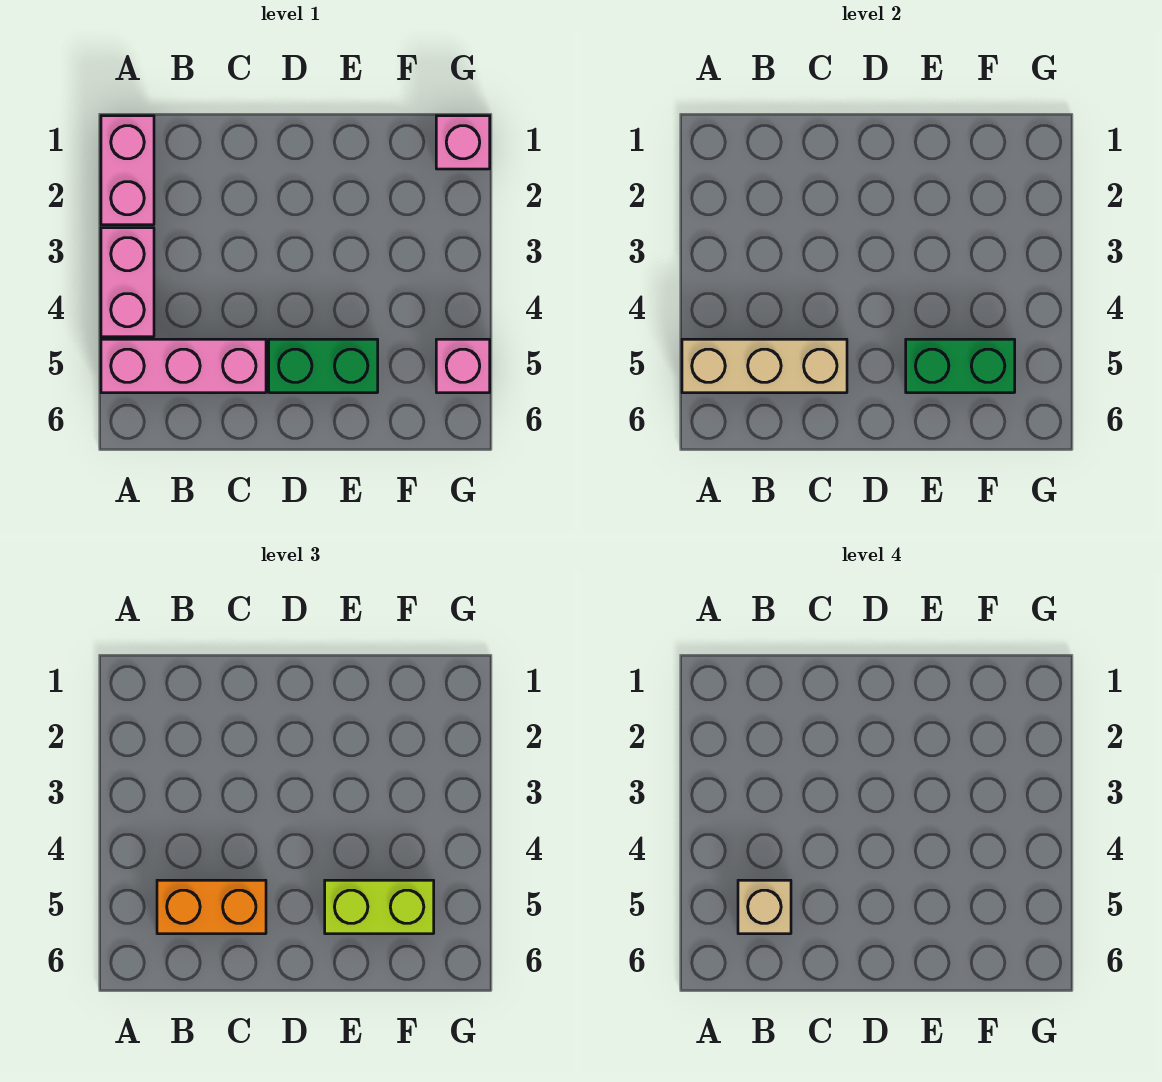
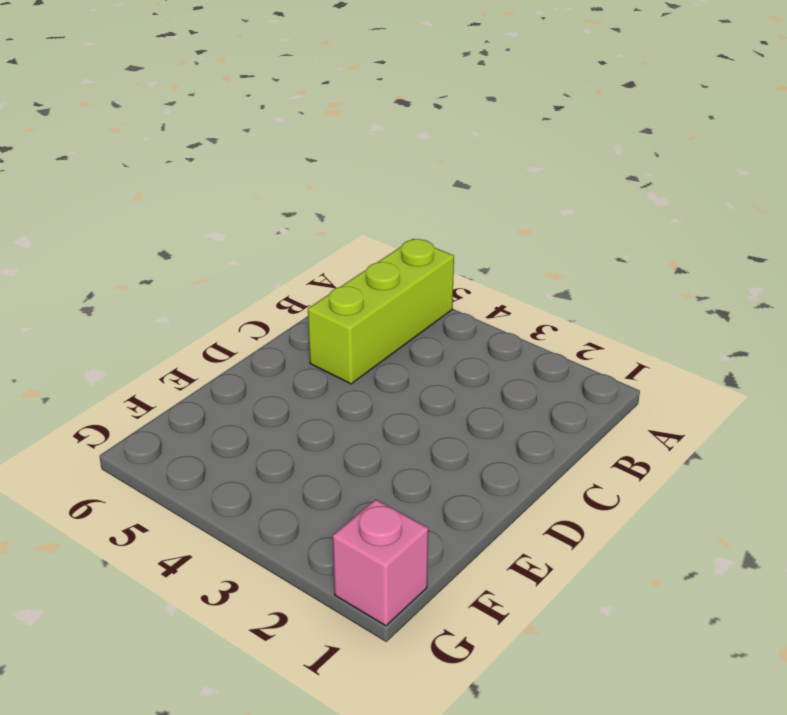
lime brick A5:C5 level 1 -> pink brick A5:C5 level 1
none -> pink brick A1:A2 level 1
none -> pink brick A3:A4 level 1

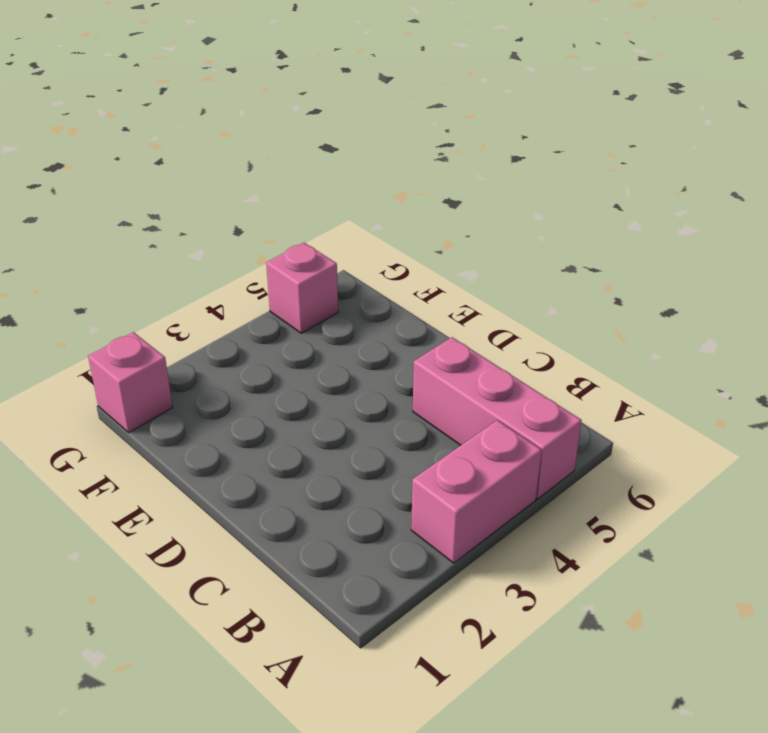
none -> pink brick A1:A2 level 1
none -> green brick D5:E5 level 1

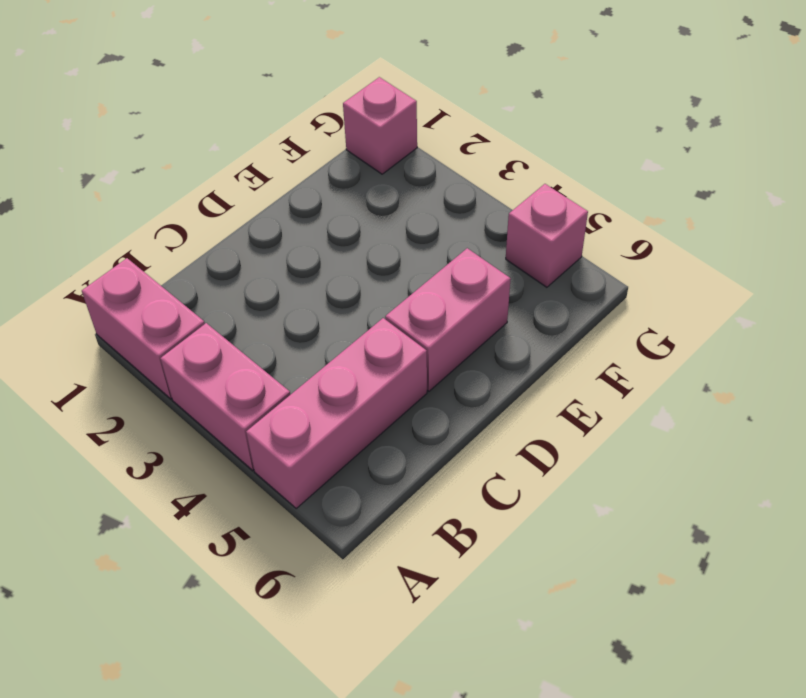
pink brick D5:E5 level 1 -> green brick D5:E5 level 1
none -> tan brick A5:C5 level 2
none -> green brick E5:F5 level 2

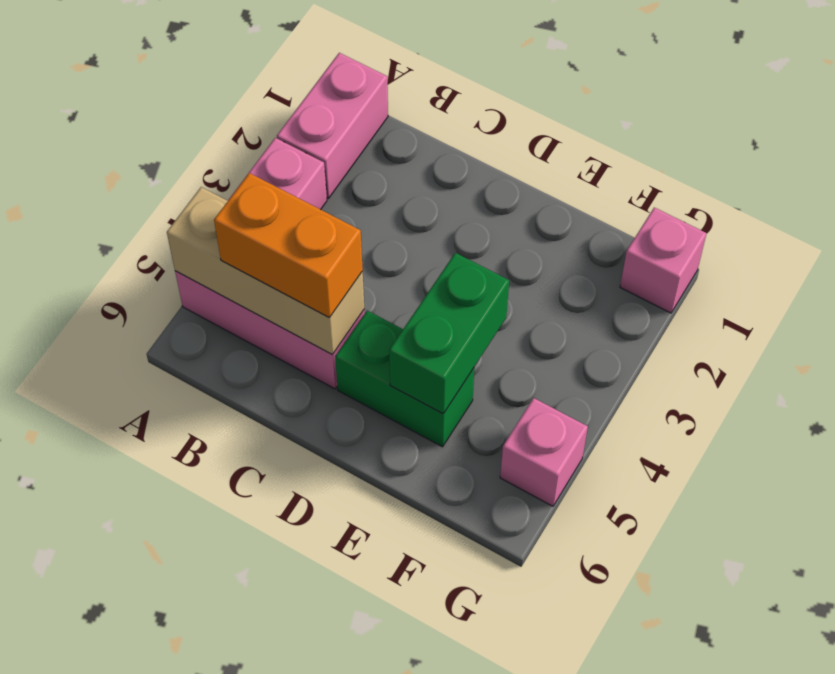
green brick E4:E5 level 2 -> green brick E5:F5 level 2
none -> lime brick E5:F5 level 3
none -> tan brick B5 level 4

